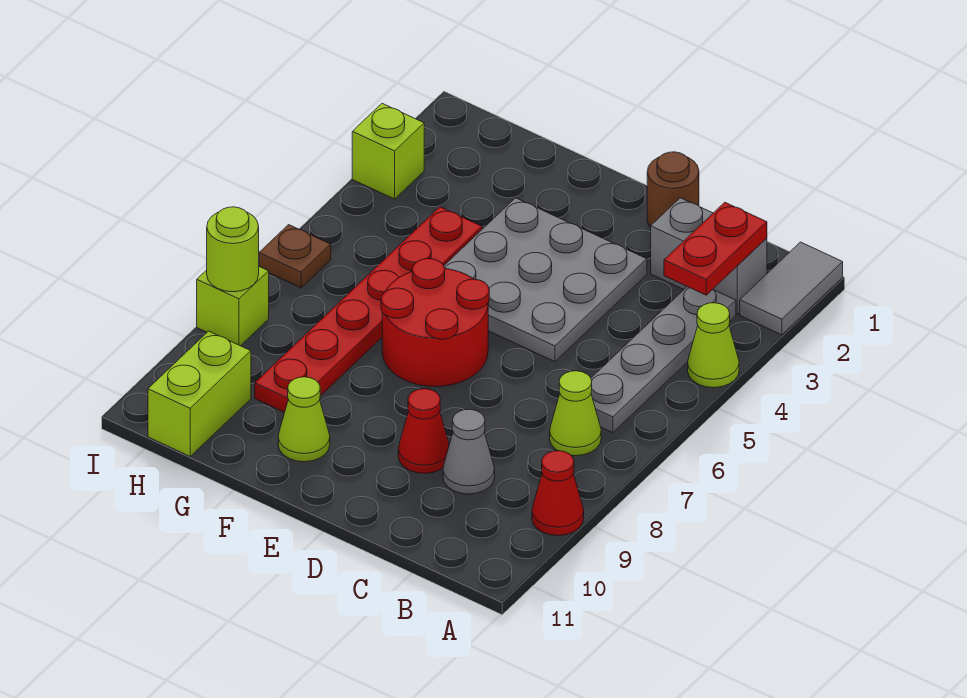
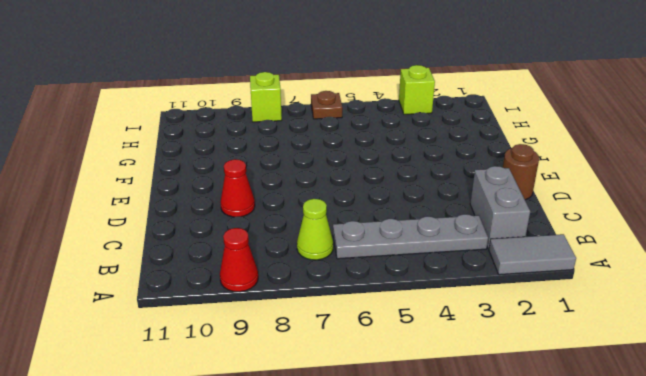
none -> lime cone A4 level 1
none -> grey cone C9 level 1
none -> grey plate D3:F5 level 1

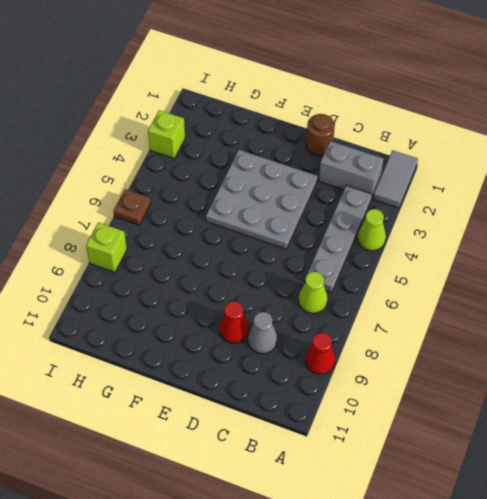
none -> red round brick E6:F7 level 1
none -> lime cone F10 level 1
none -> red plate G4:G9 level 1

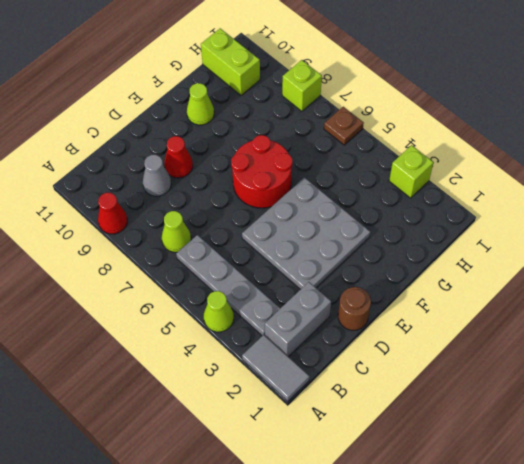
none -> red plate G4:G9 level 1
none -> red plate B2:B3 level 2
none -> lime round brick I8 level 2

